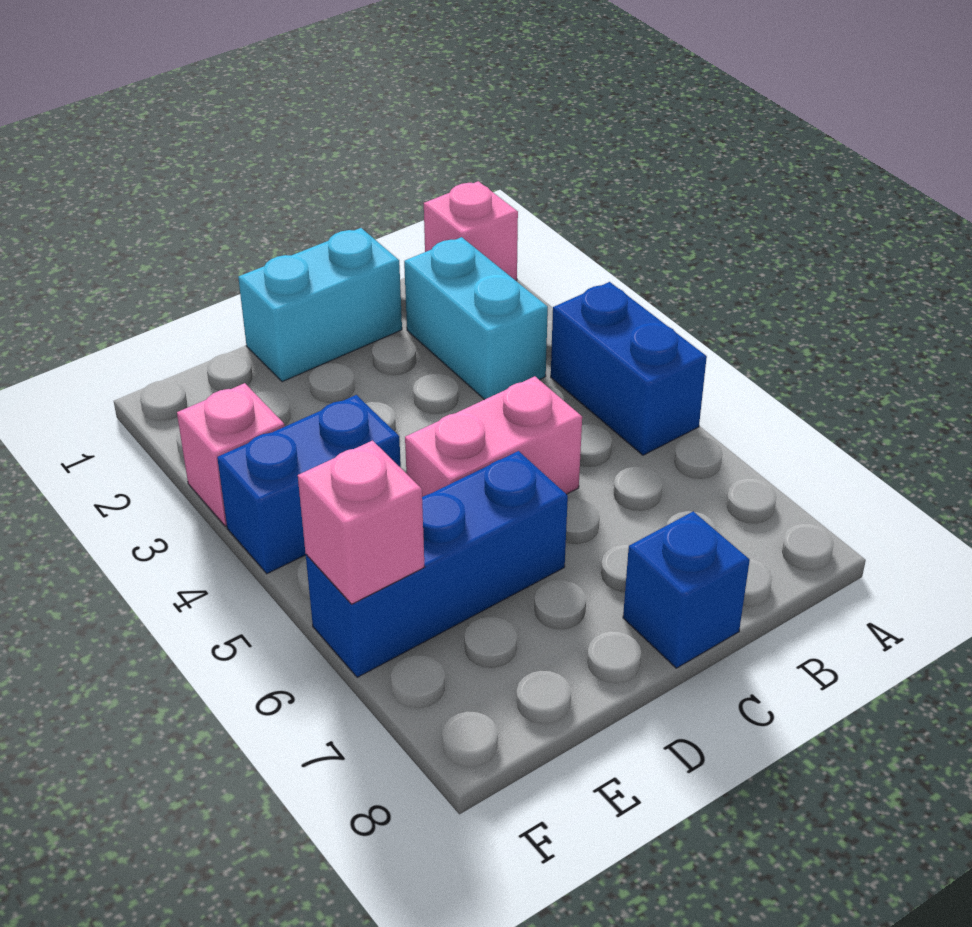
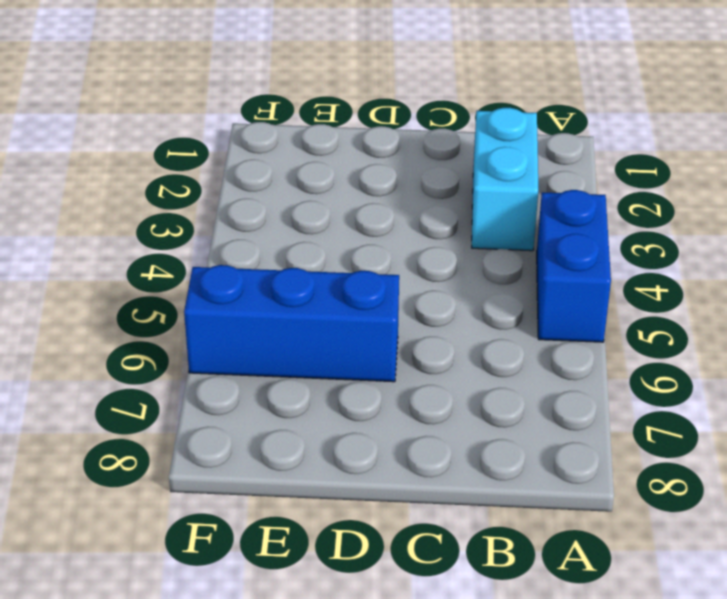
none -> pink brick A1 level 1
none -> cyan brick C1:D1 level 1

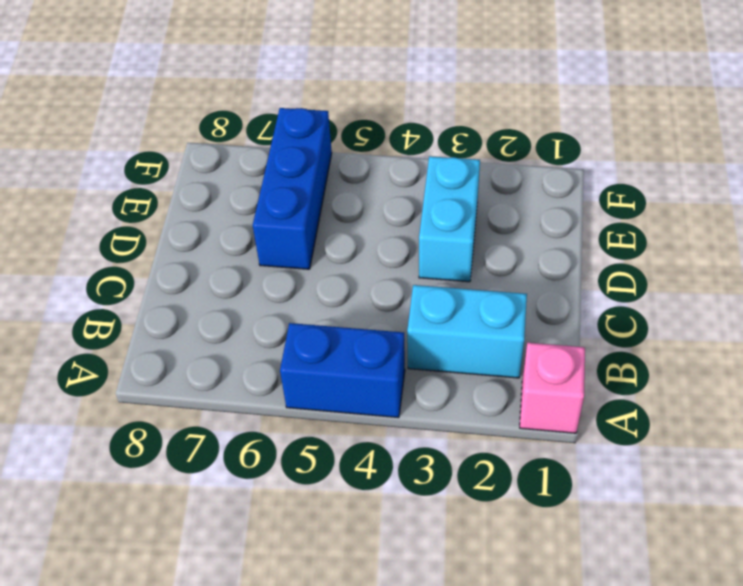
cyan brick D3:E3 level 1 -> cyan brick C1:D1 level 1
none -> pink brick C5:D5 level 1
none -> blue brick C8 level 1

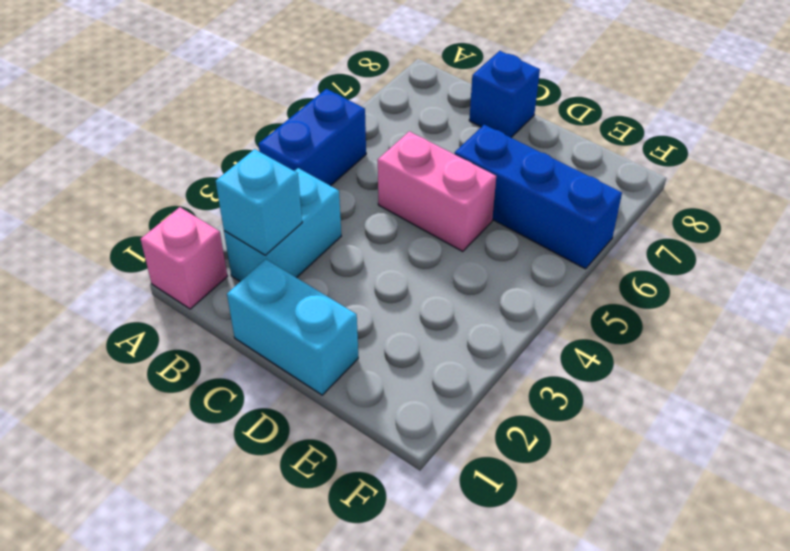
cyan brick B2 level 2 -> none
none -> blue brick E4:F4 level 1
none -> pink brick F3 level 1

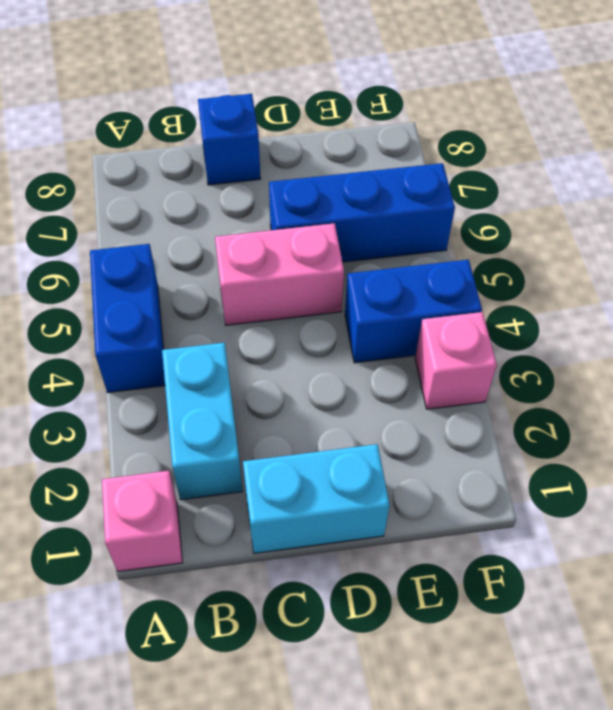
none -> pink brick F6 level 2

